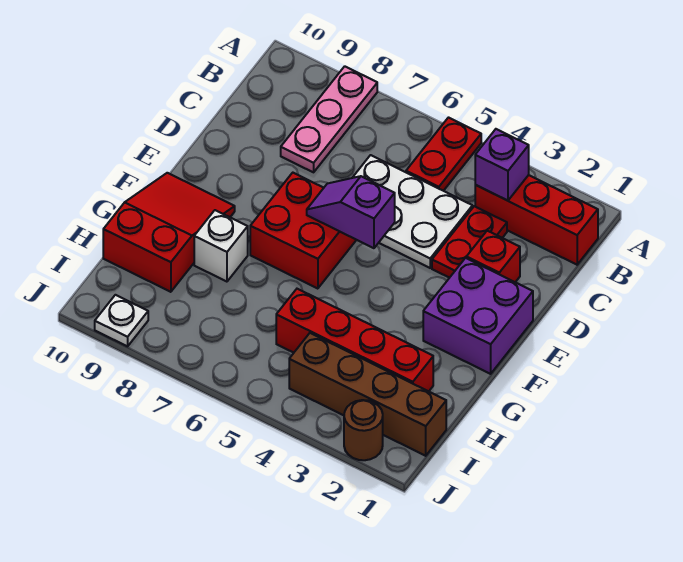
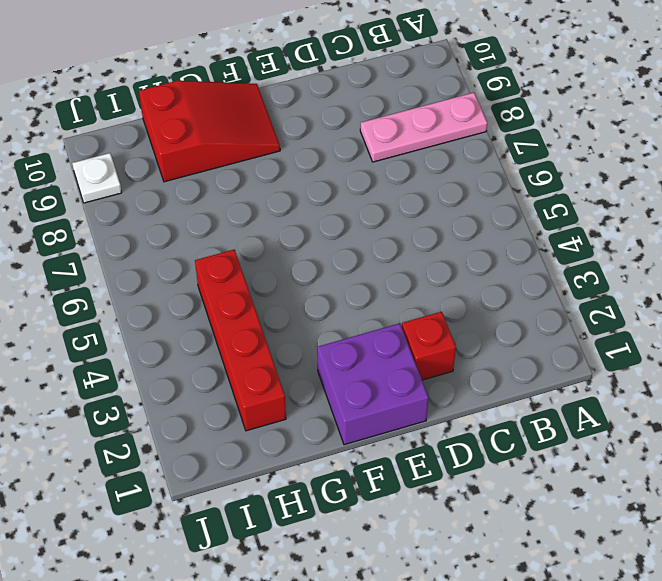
none -> red plate A5:B5 level 1
none -> red brick B1:B3 level 1
none -> red plate C3:D3 level 1

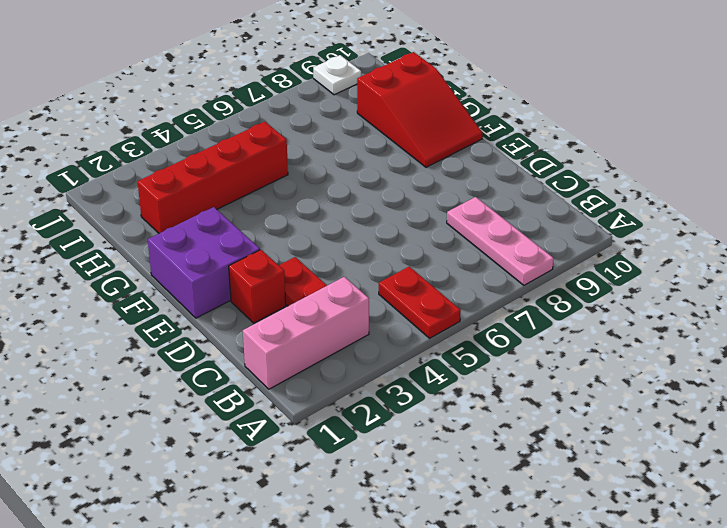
pink brick B1:B3 level 1 -> red brick B1:B3 level 1
none -> white plate C4:D6 level 1
none -> red brick E6:F7 level 1
none -> white brick G8 level 1

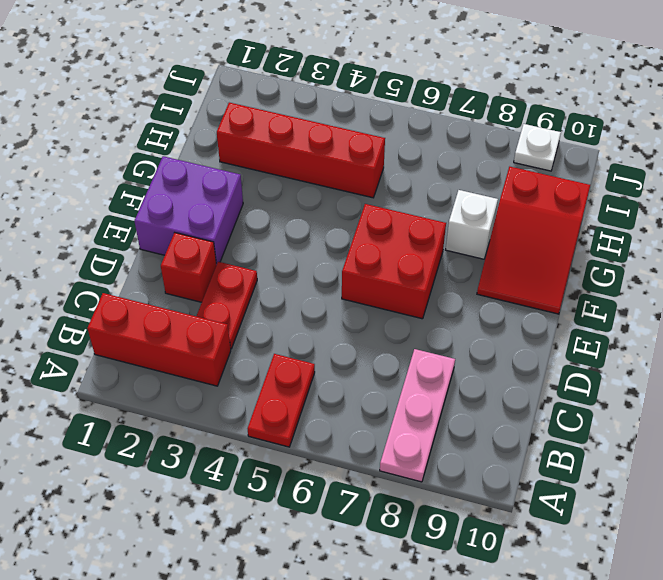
none -> white plate C4:D6 level 1
none -> brown brick I1:I4 level 1
none -> brown round brick J2 level 1

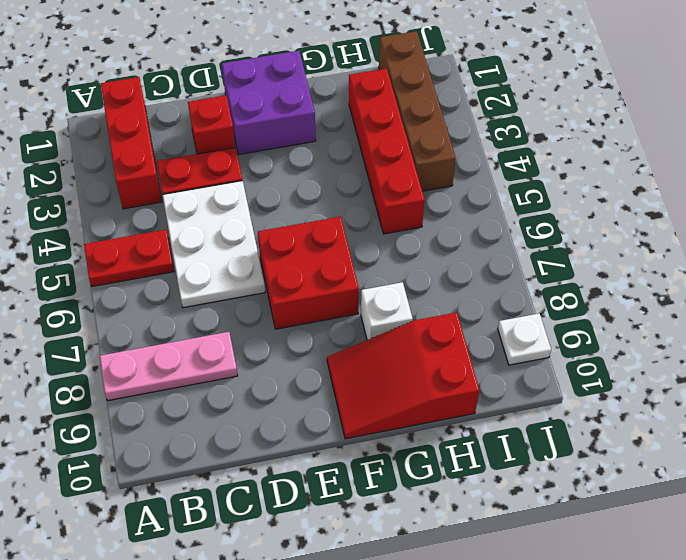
none -> brown round brick J2 level 1
none -> purple brick B3 level 2
none -> purple slope E5:E6 level 2 top 5

